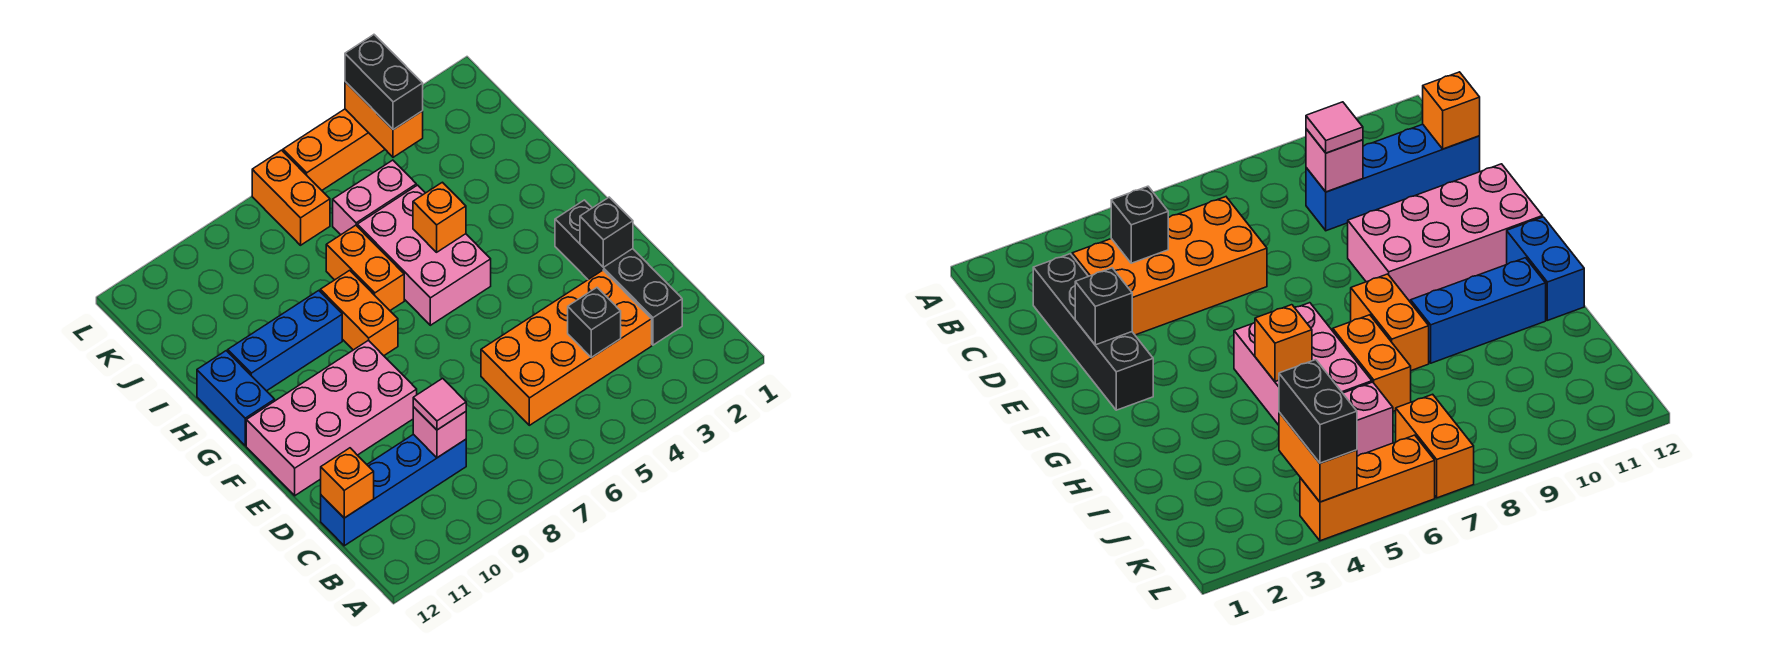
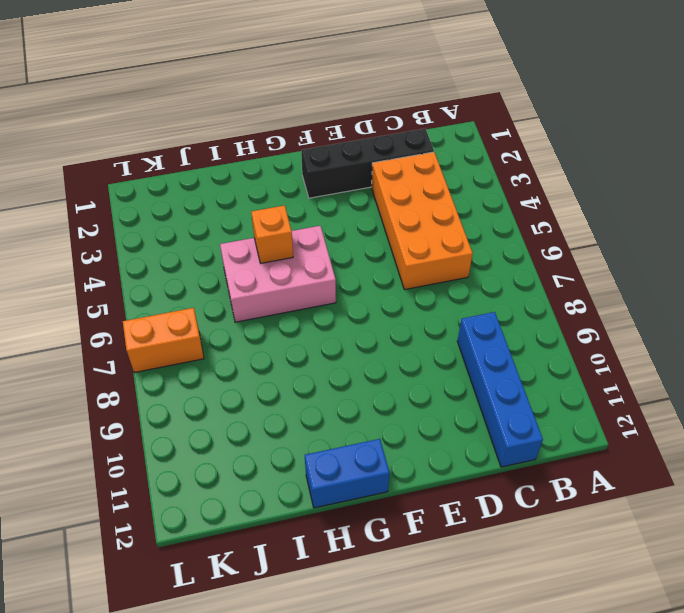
none -> pink brick E9:F12 level 1
none -> orange brick G8:H8 level 1
none -> orange brick H7:I7 level 1

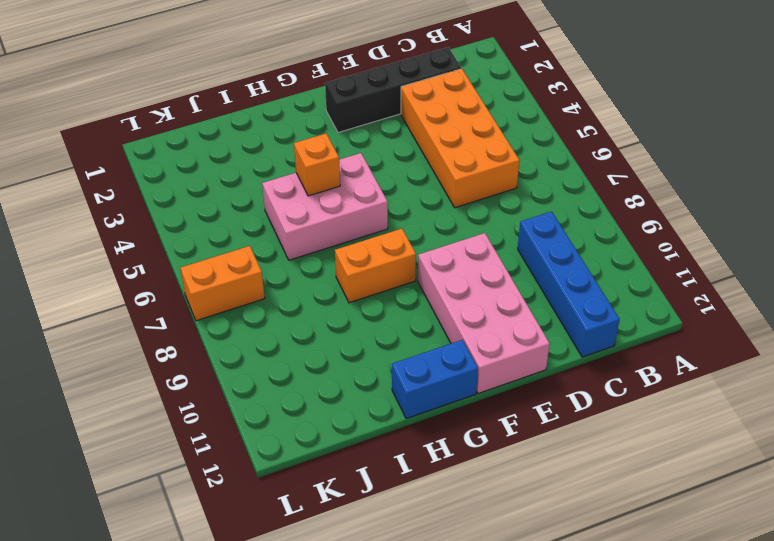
none -> orange brick H7:I7 level 1
none -> blue brick H9:H11 level 1
none -> pink brick J5:J6 level 1

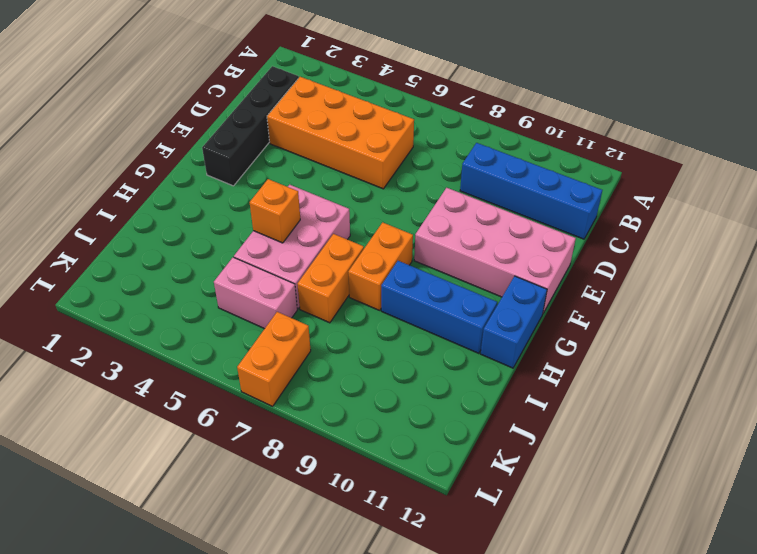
none -> orange brick L4:L6 level 1
none -> black brick C4 level 2
none -> pink brick C9 level 2

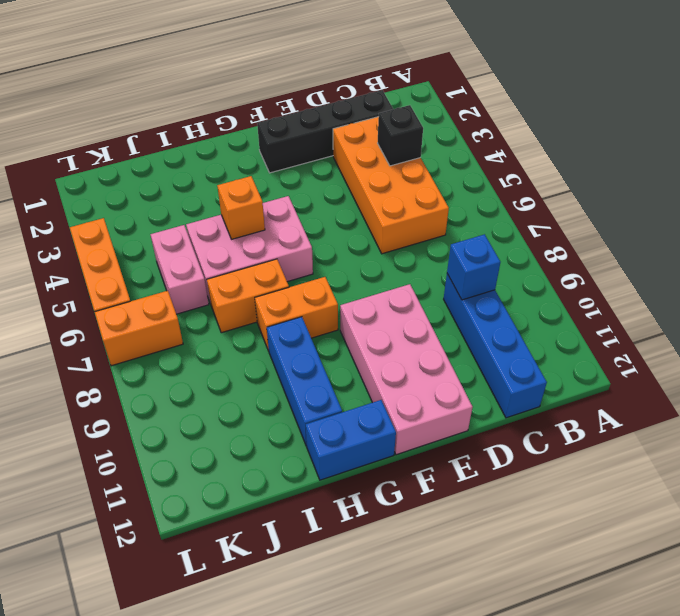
blue brick C9 level 2 -> pink brick C9 level 2
none -> orange brick C12 level 2
none -> black brick E2 level 2
none -> orange brick K4:L4 level 2

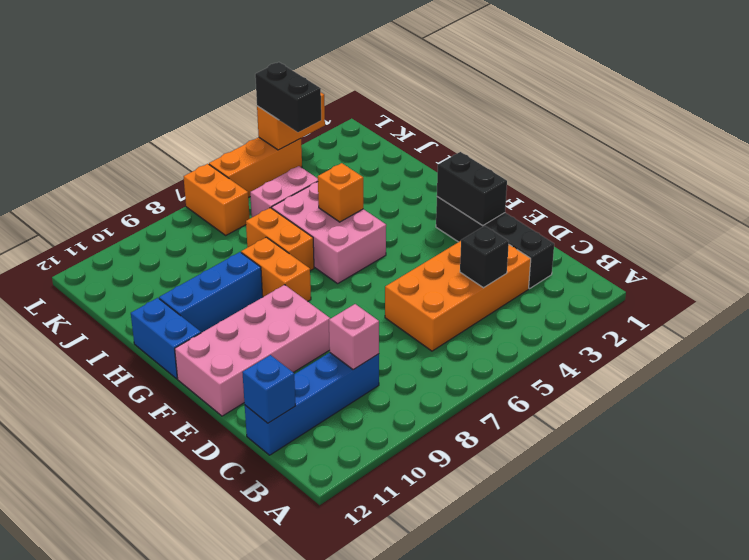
blue brick C12 level 2 -> orange brick C12 level 2
black brick E2:F2 level 2 -> black brick E2 level 2
orange brick L3:L4 level 2 -> orange brick K4:L4 level 2
none -> pink tile C9 level 3

